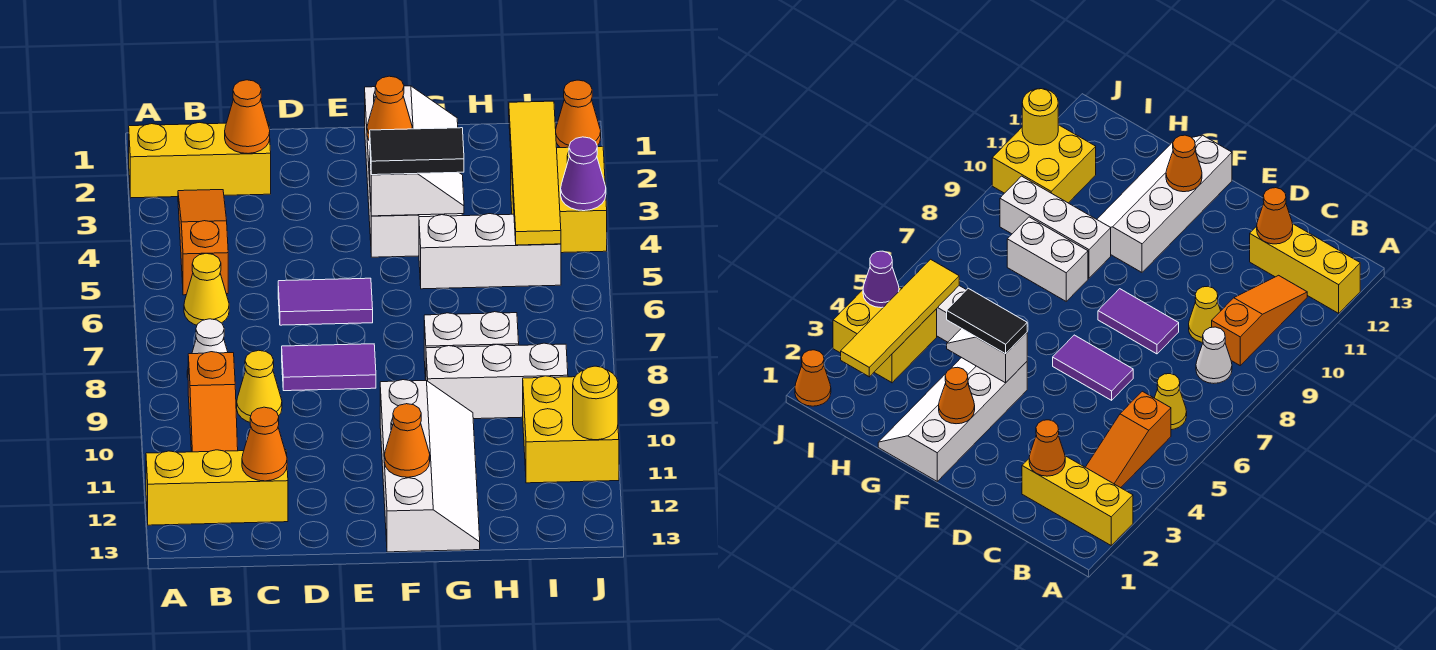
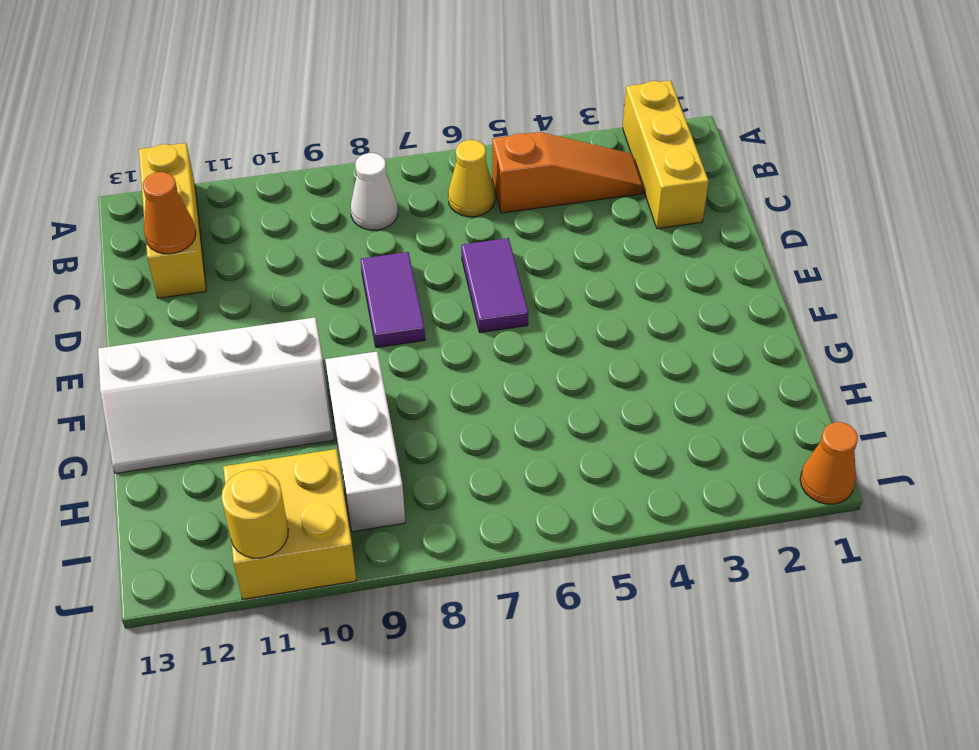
none -> orange slope B9:B11 level 1 top 9
none -> yellow cone C9 level 1
none -> white slope F1:G4 level 1 top F

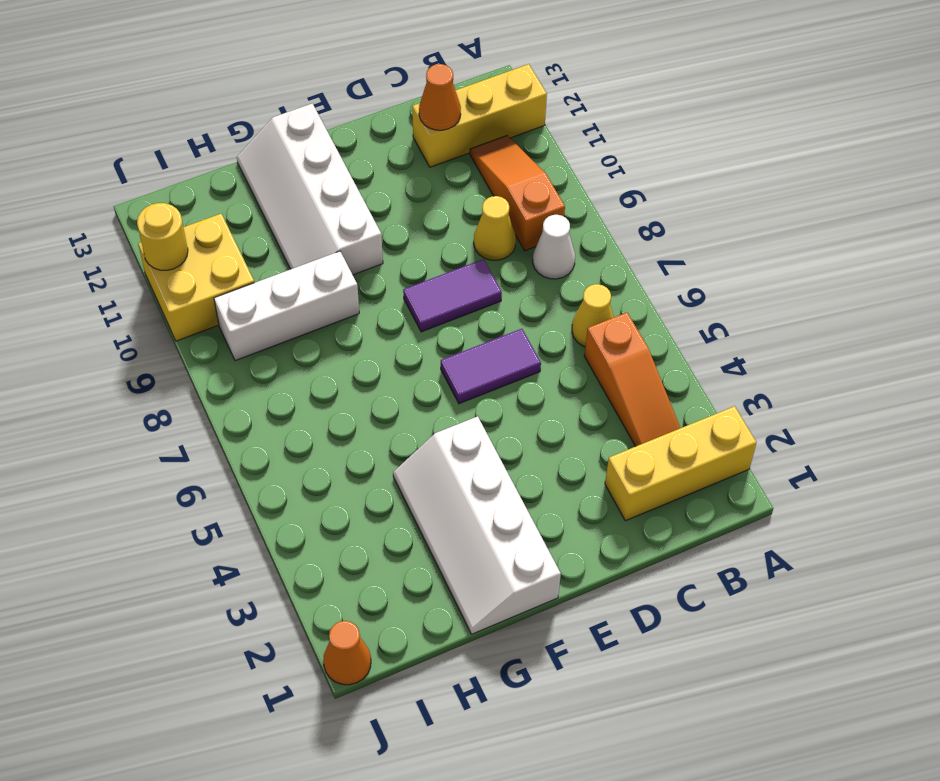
none -> white brick G5:I5 level 1
none -> white brick G8:H8 level 1
none -> yellow brick I3:J4 level 1

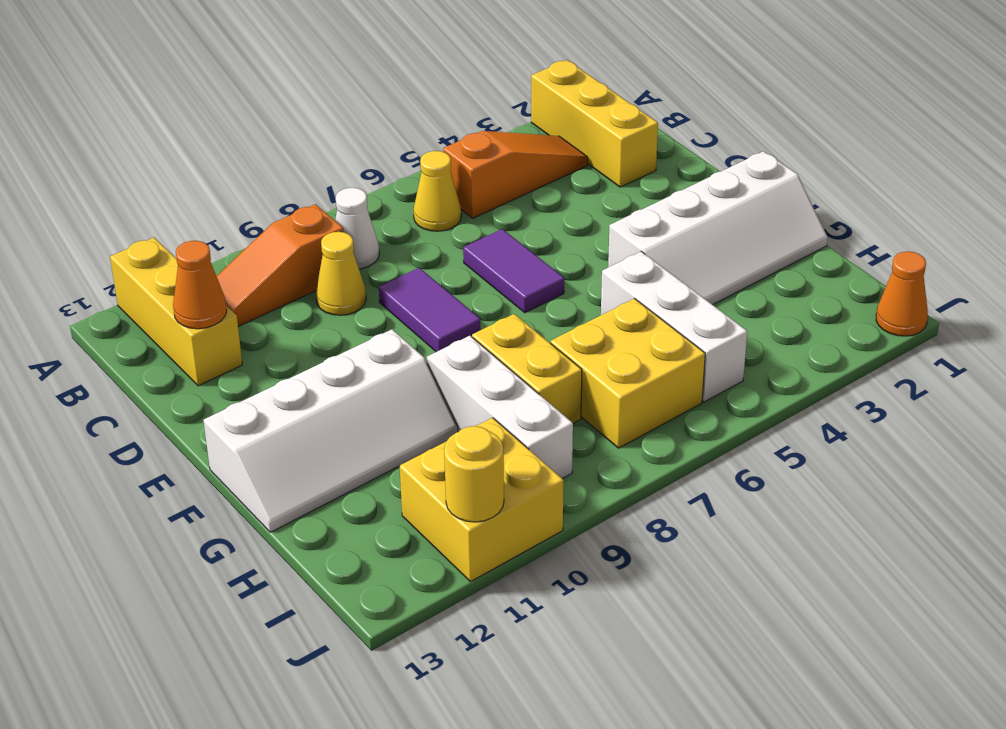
yellow brick G8:H8 level 1 -> white brick G8:H8 level 1
yellow brick H6:I7 level 1 -> yellow brick I3:J4 level 1
none -> orange cone C2 level 2
none -> orange cone F2 level 2
none -> white slope F4:G4 level 2 top F

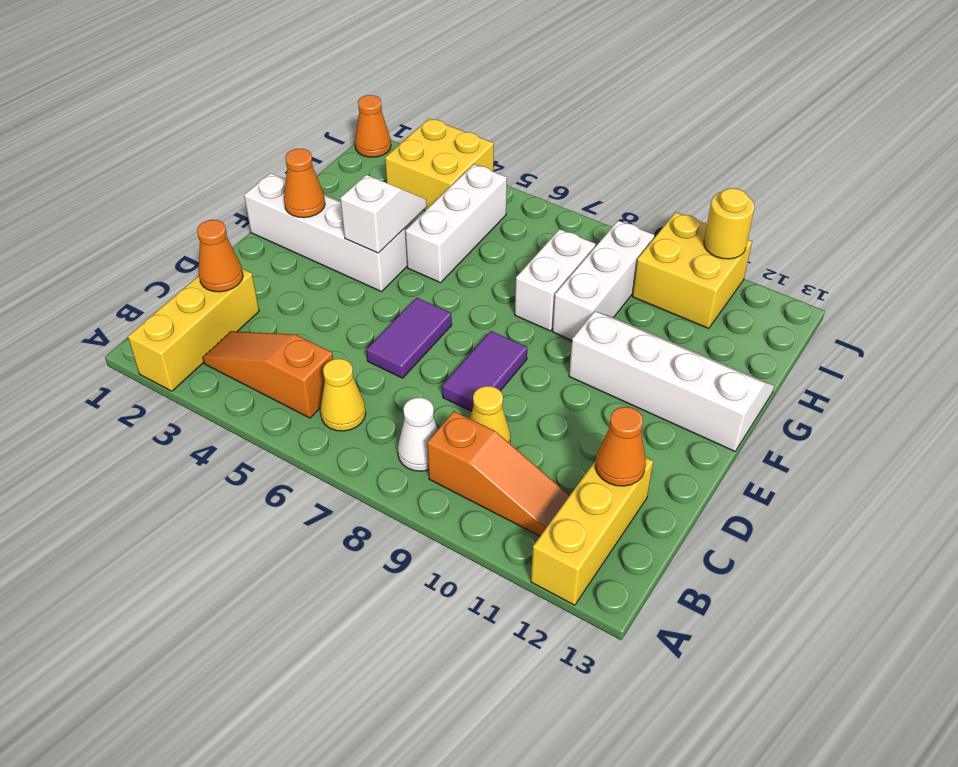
none -> orange cone F12 level 2
none -> yellow tile I2:I5 level 2
none -> purple cone J4 level 2

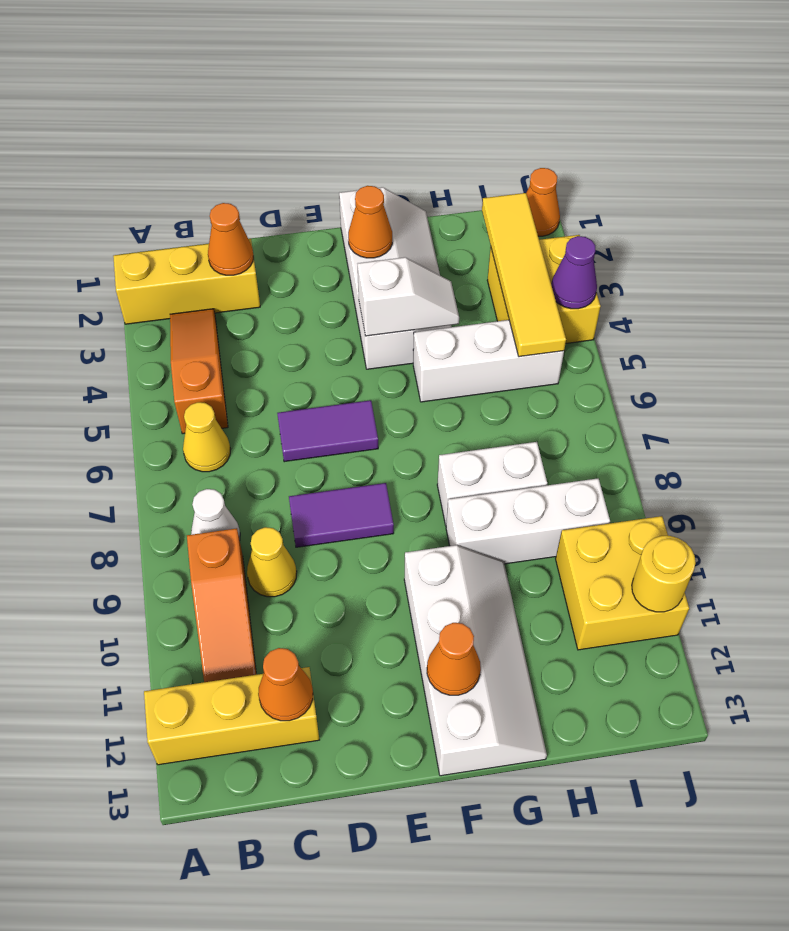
none -> black tile F4:G4 level 3

